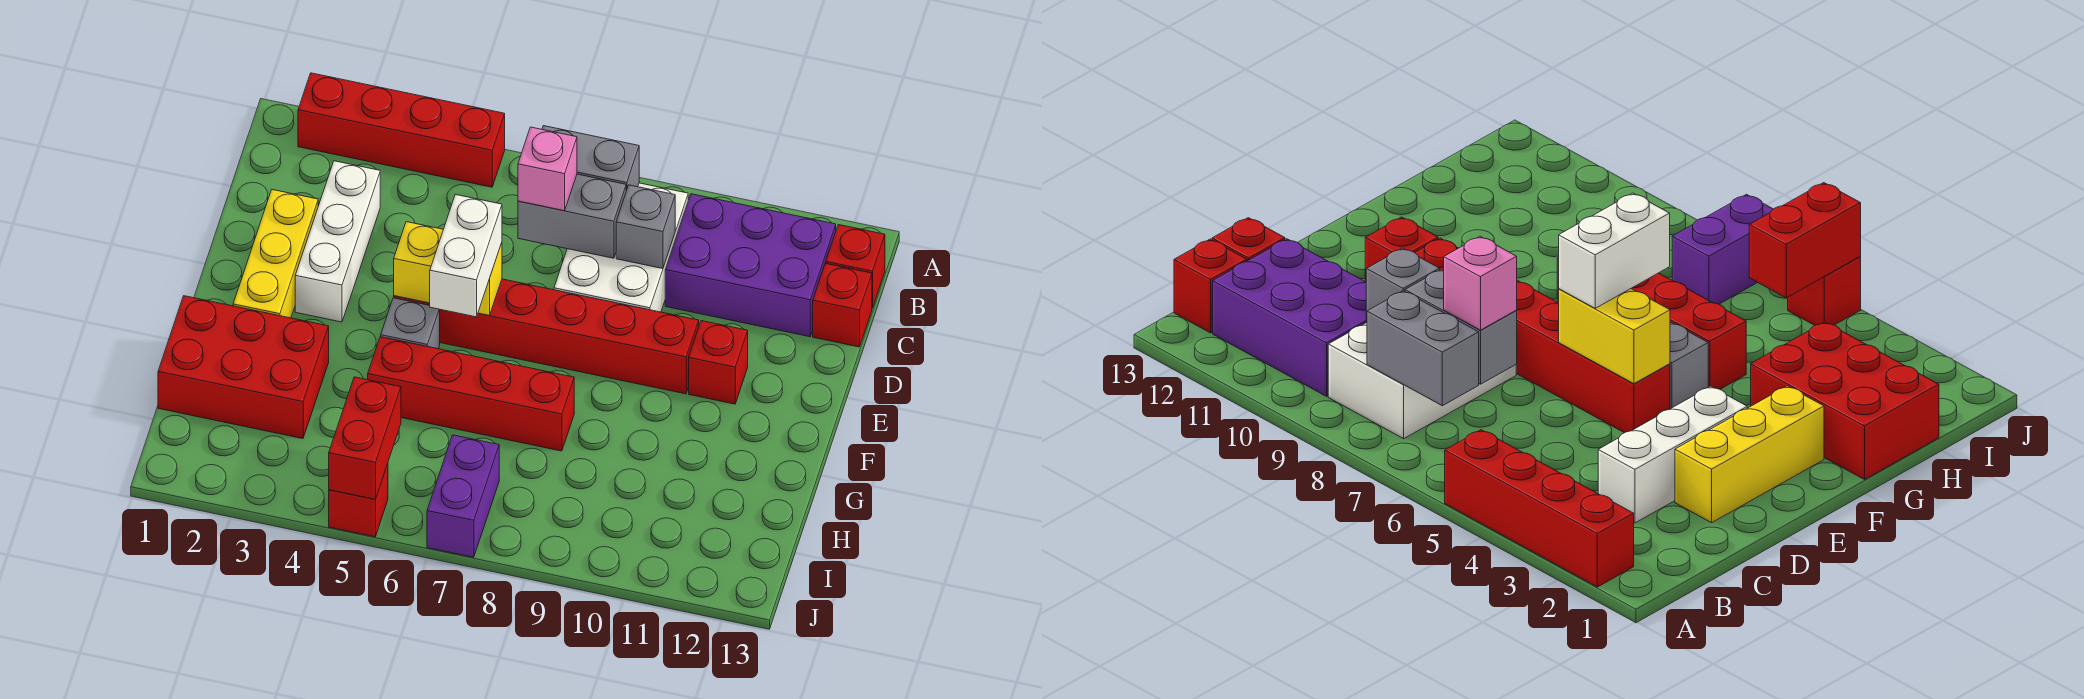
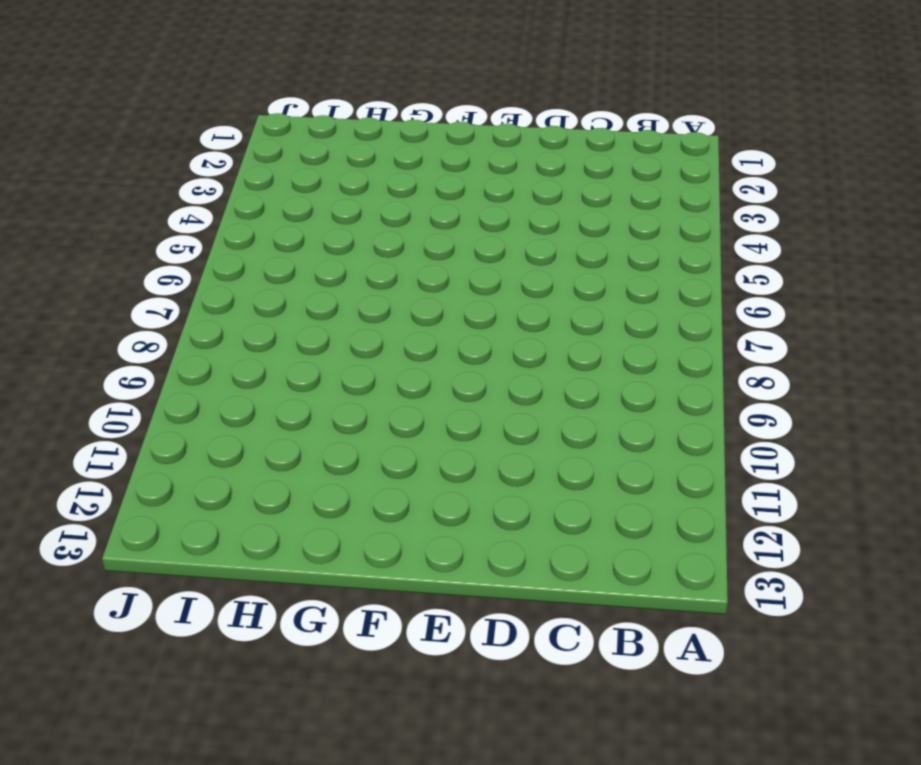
none -> red brick A2:A5 level 1
none -> white brick B8:D9 level 1
none -> purple brick B10:C12 level 1

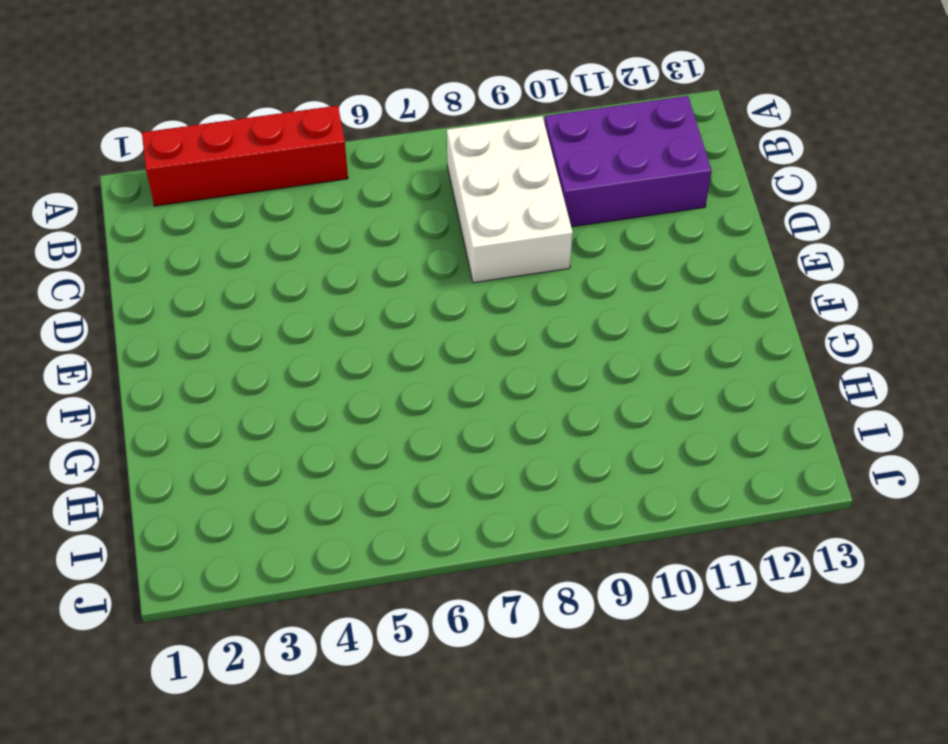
none -> red brick B13 level 1
none -> white brick C3:E3 level 1
none -> red brick C13 level 1

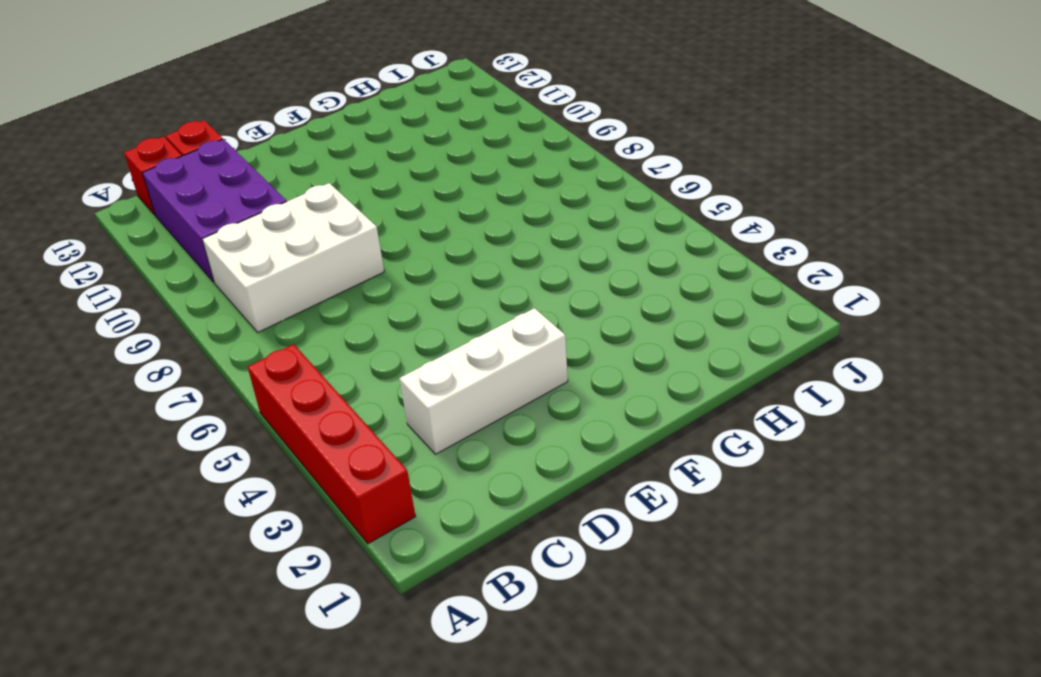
none -> yellow brick D2:F2 level 1
none -> red brick E5:E10 level 1
none -> red brick E11 level 1

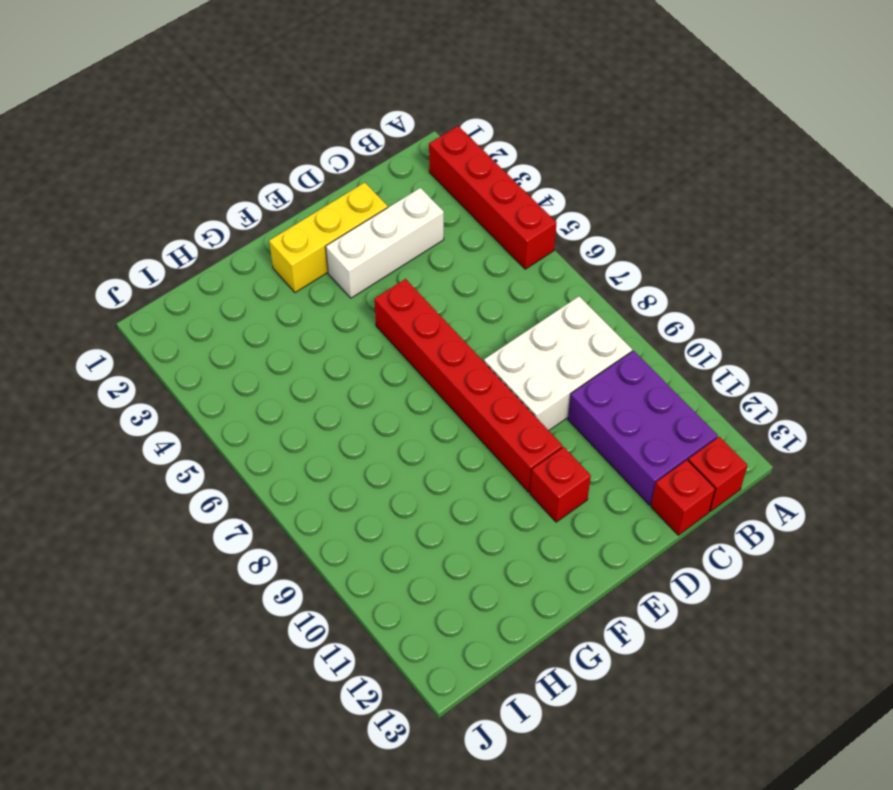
none -> grey brick F5 level 1
none -> red brick G1:H3 level 1
none -> red brick G5:G8 level 1

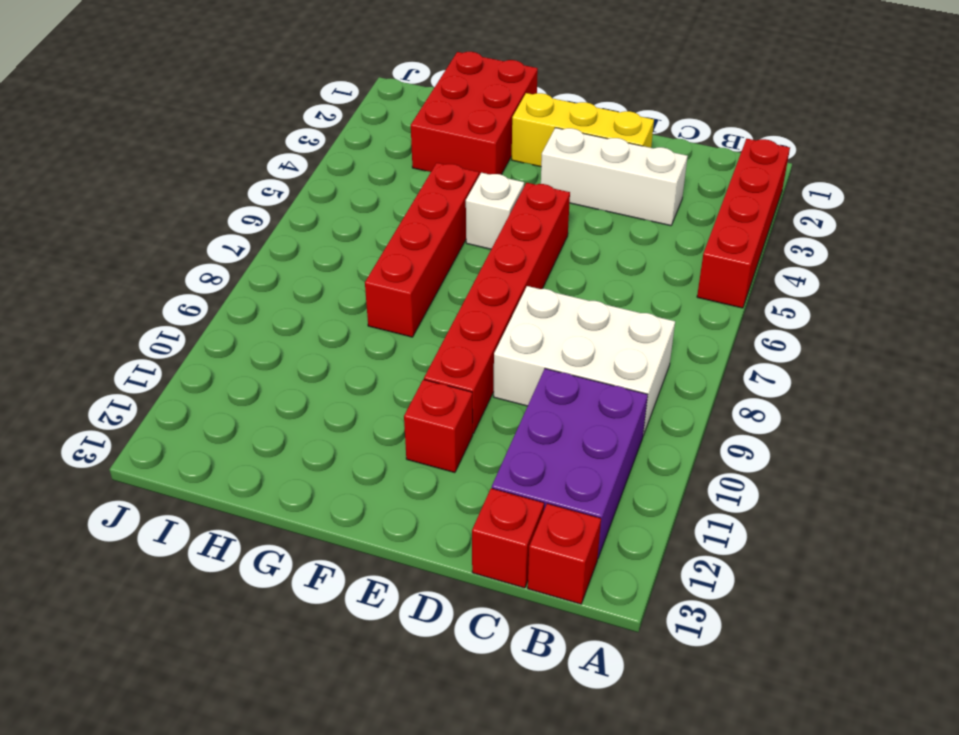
white brick F5 level 1 -> grey brick F5 level 1
none -> purple brick I7:J7 level 1
none -> red brick J5 level 1
none -> grey brick B7:B8 level 2

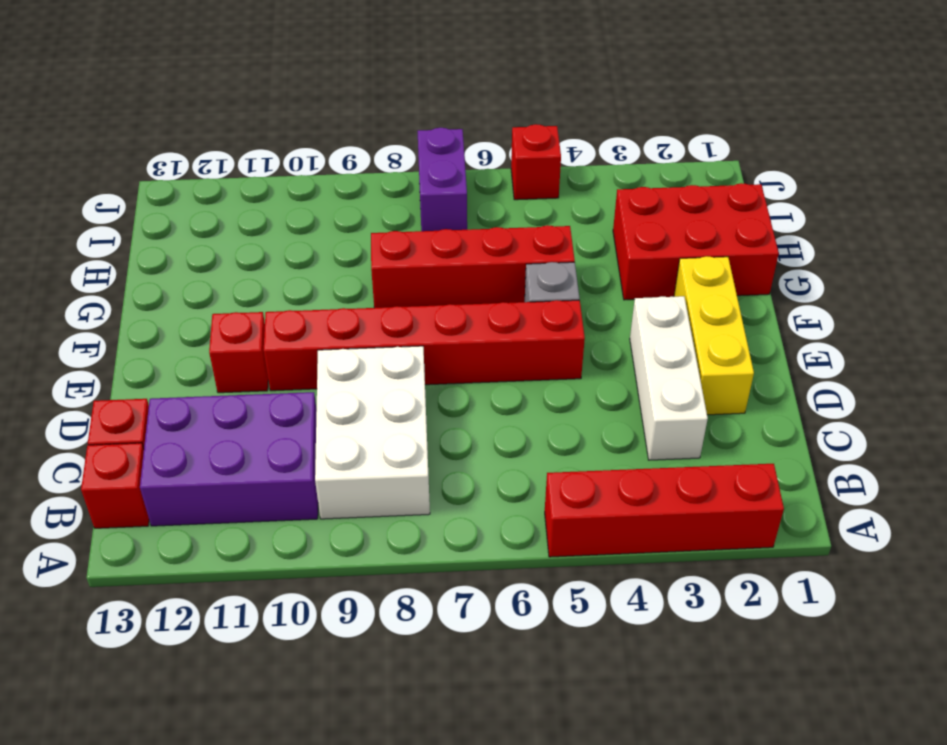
none -> grey brick B7:B8 level 2
none -> grey brick C7:C8 level 2
none -> grey brick C9 level 2

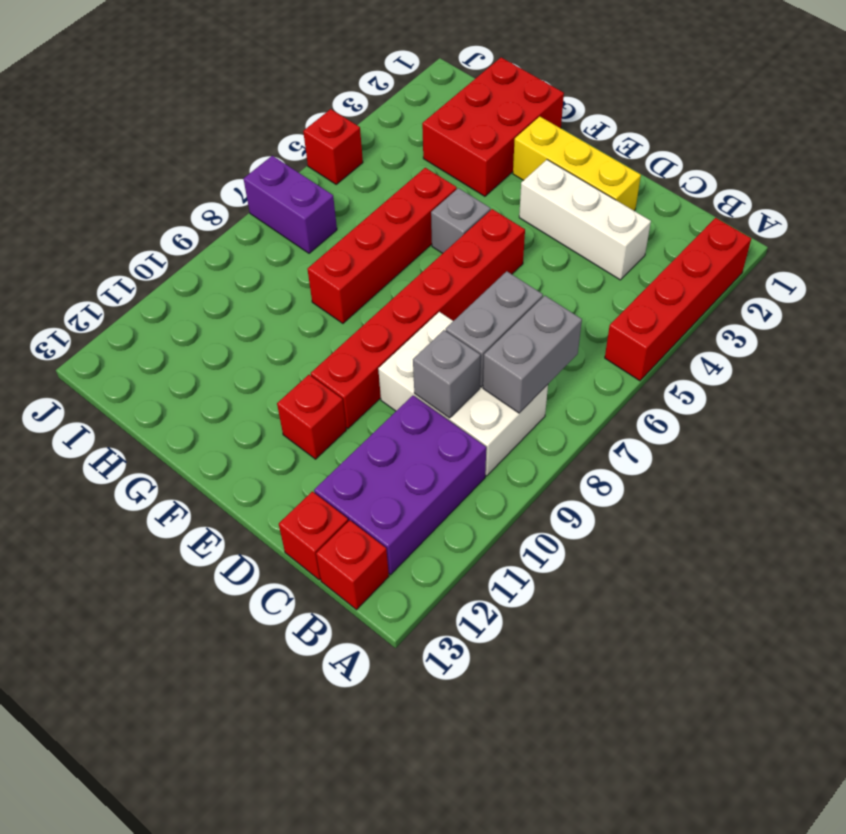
none -> yellow brick E5:E6 level 2
none -> red brick I5:J5 level 2
none -> pink brick C7 level 3

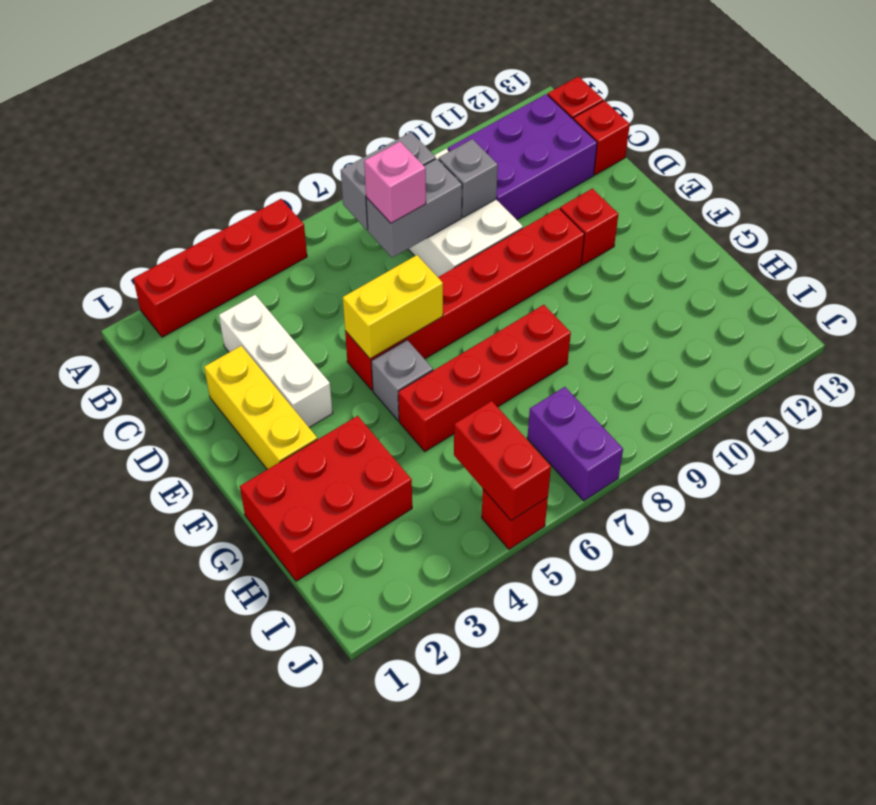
none -> white brick E6:F6 level 3

